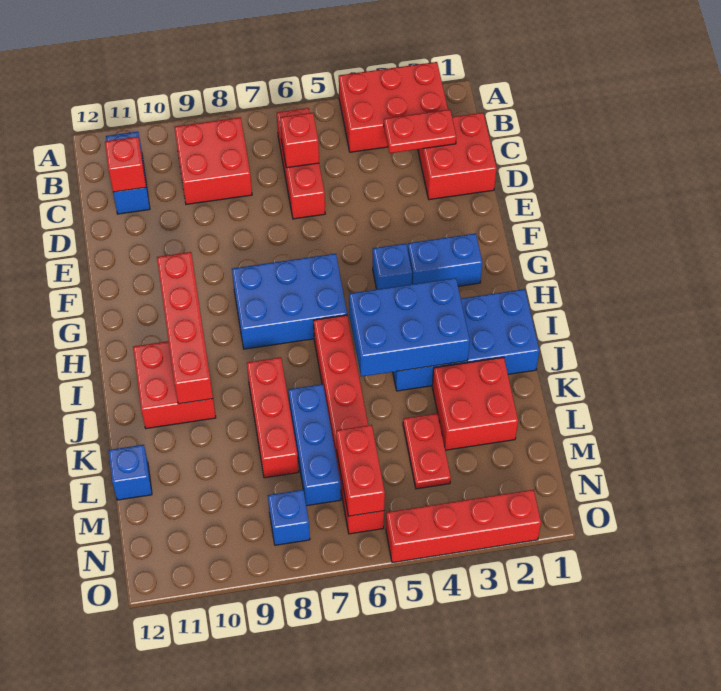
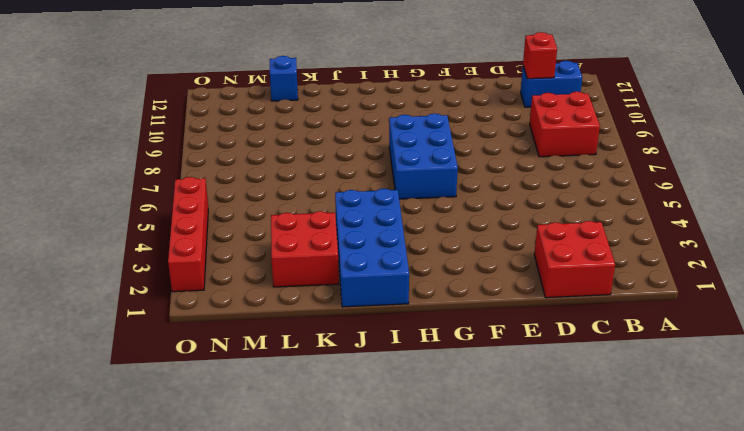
none -> red brick A2:B4 level 1
none -> red brick B6:D6 level 1
none -> blue brick G2:G3 level 1

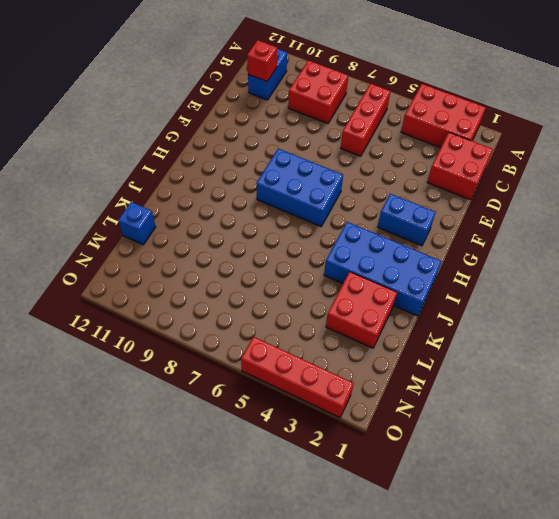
none -> blue brick G4 level 1
none -> red brick I6:N6 level 1
none -> red brick I10:J11 level 1

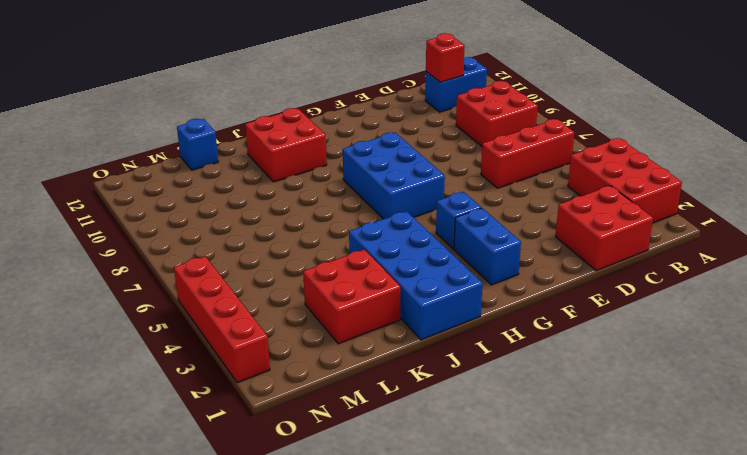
none -> red brick I6:N6 level 1
none -> red brick J8:L8 level 1
none -> blue brick K7:M7 level 1

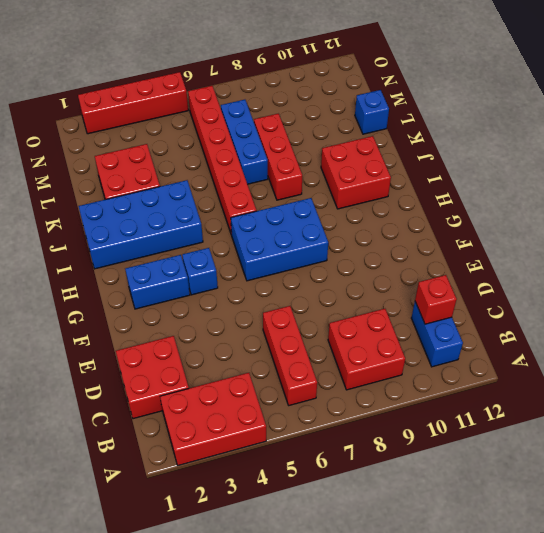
none -> red plate L4:M4 level 1
none -> blue brick N8 level 1
none -> red plate C2:C3 level 2

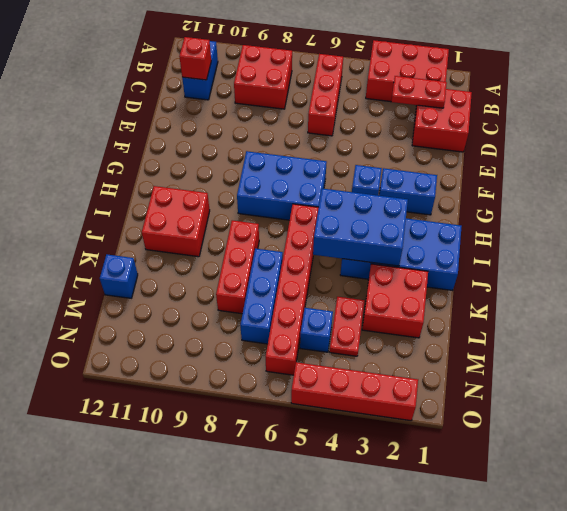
blue brick M5 level 1 -> blue brick N8 level 1
none -> red brick C6 level 2
none -> red brick G10:J10 level 2
none -> red brick M6:N6 level 2

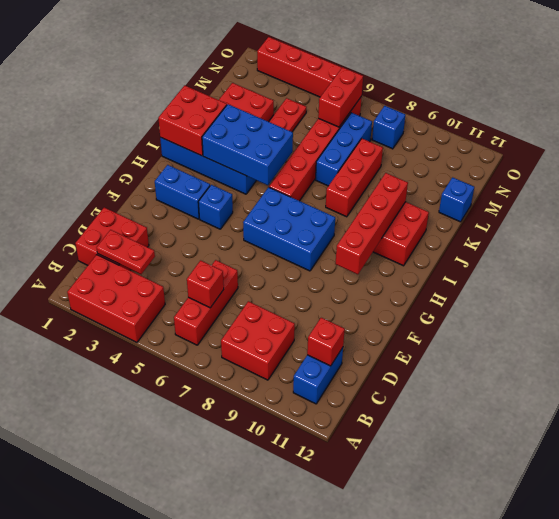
red brick I1:J2 level 2 -> none

